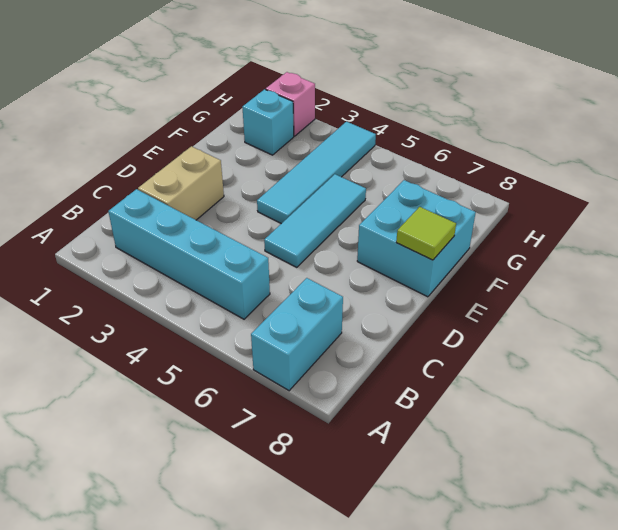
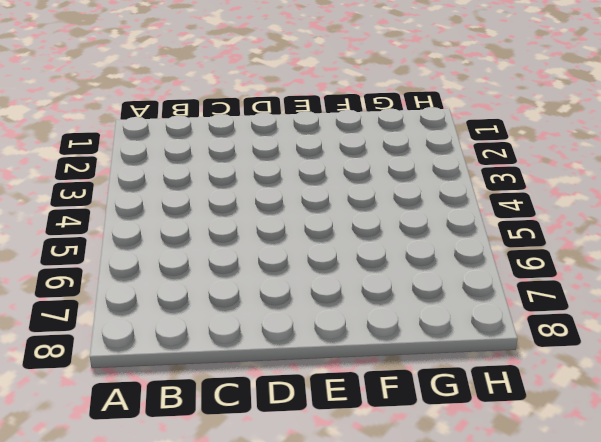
none -> cyan brick A7:B7 level 1
none -> cyan brick B2:B5 level 1

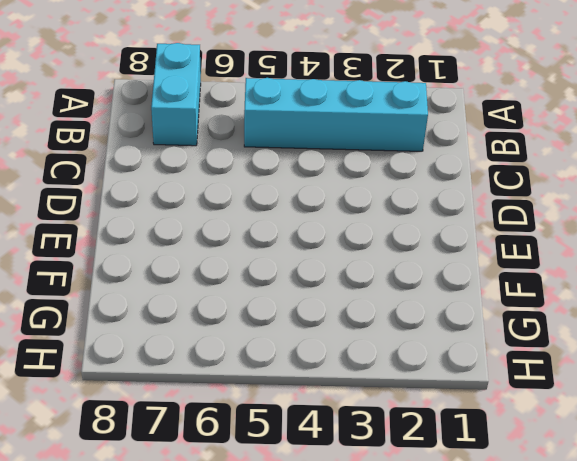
none -> tan brick C2:D2 level 1
none -> cyan tile D5:F5 level 1

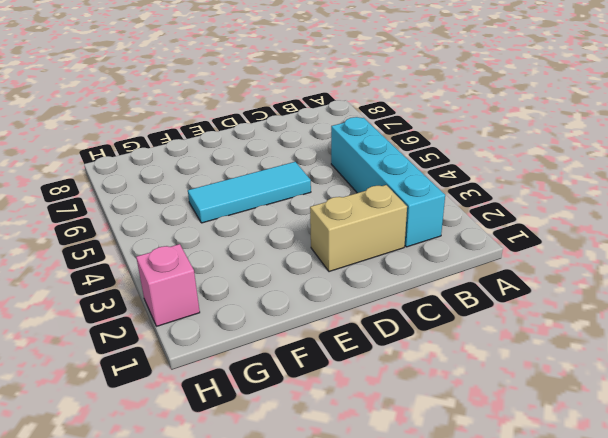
none -> cyan brick A7:B7 level 1
none -> cyan tile E4:H4 level 1

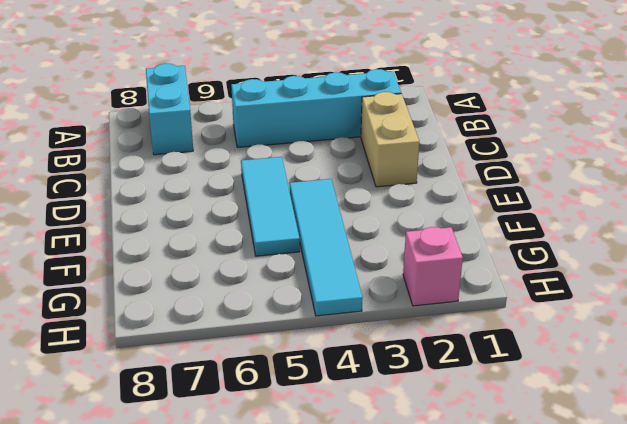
none -> cyan brick E7:F8 level 1
none -> cyan brick G2 level 1

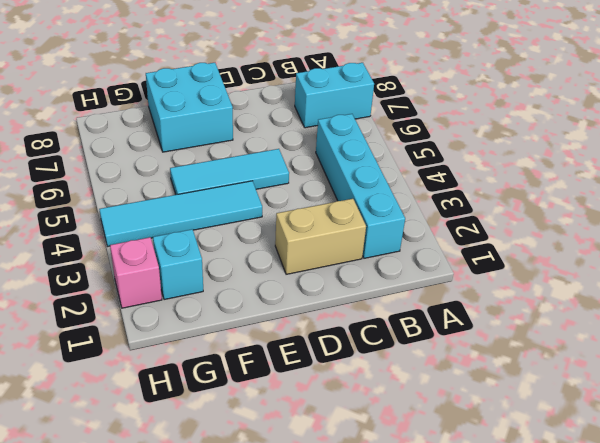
none -> lime tile E8 level 2

